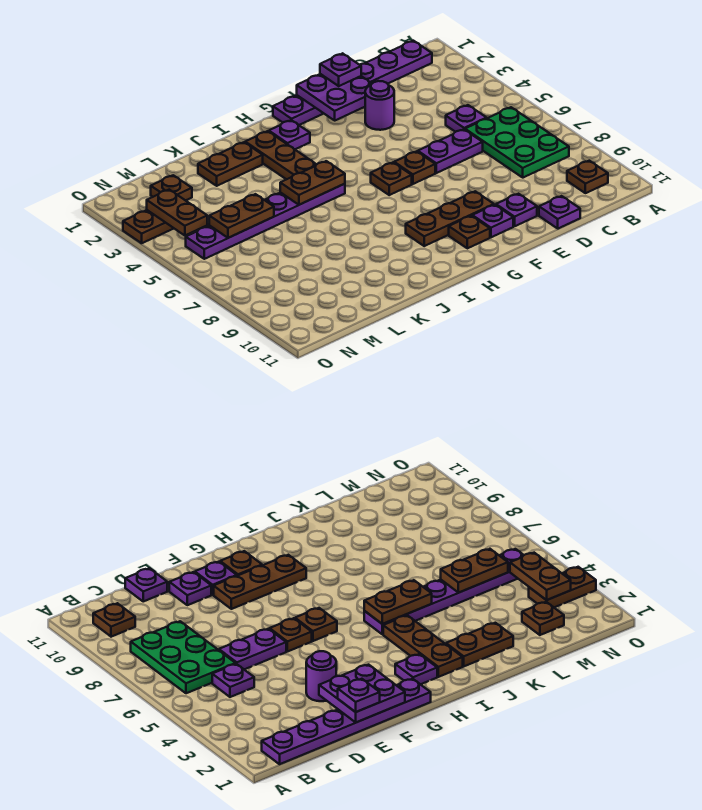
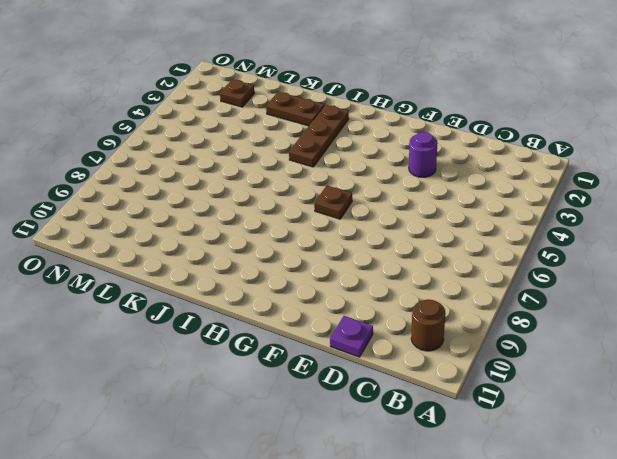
brown round brick B10 level 1 -> brown plate B10 level 1
none -> purple plate B1:G1 level 1
none -> green plate B6:C8 level 1
none -> purple plate C5 level 1

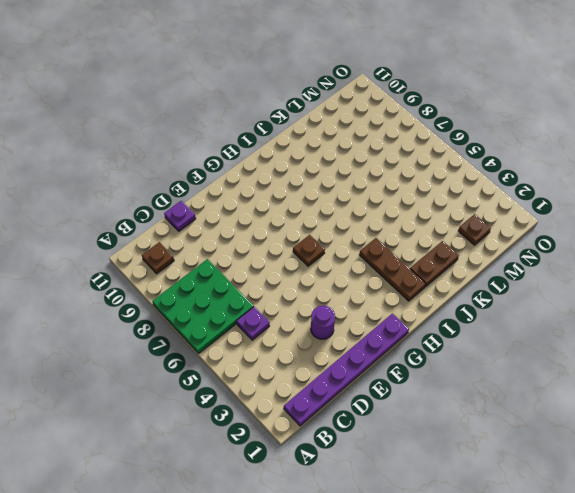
green plate A6:C8 level 1 -> green plate B6:C8 level 1
none -> purple plate D6:E6 level 1
none -> purple plate E10 level 1
none -> brown plate F6 level 1

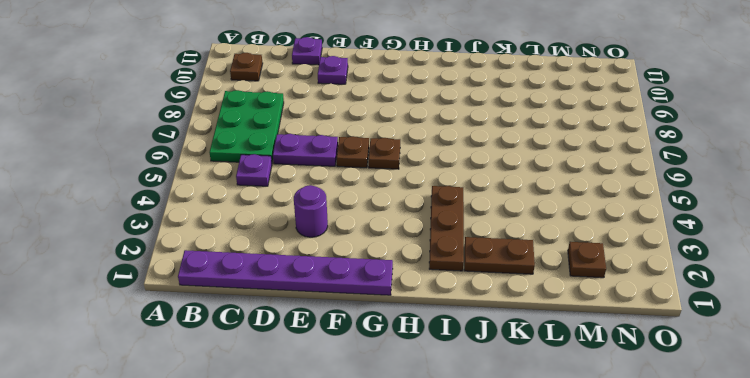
none -> brown plate F9:H9 level 1
none -> purple plate F10 level 1
none -> brown plate G10 level 1

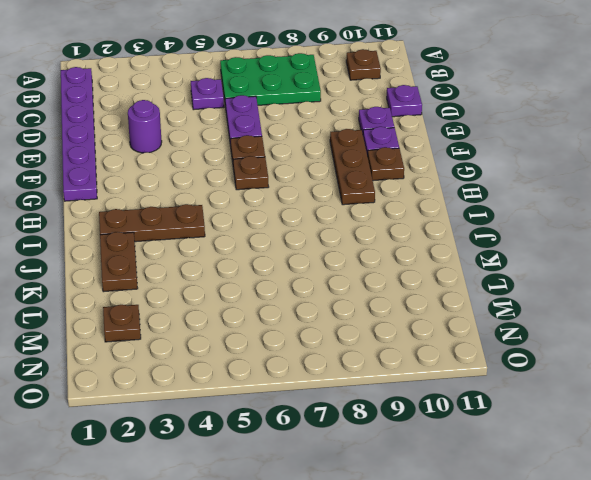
none -> purple plate H2 level 1
none -> purple plate I5:N5 level 1
none -> brown plate N3:O3 level 1

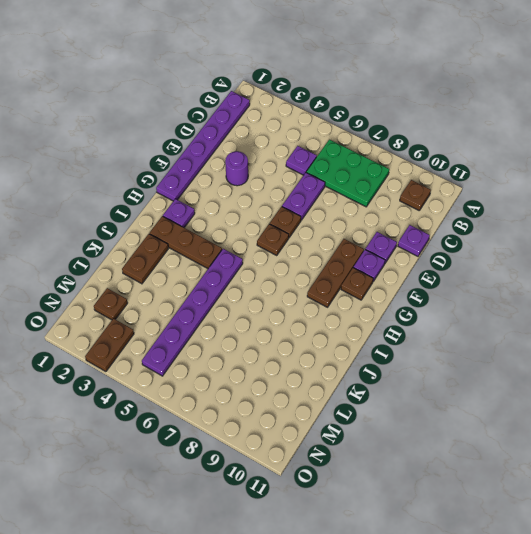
none -> purple plate E1:F2 level 2
none -> brown plate I5:J5 level 2
none -> brown plate L5:M5 level 2

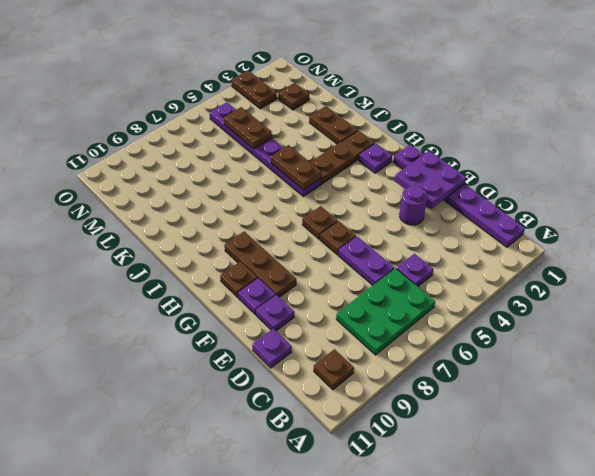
none -> brown plate N3:N4 level 2
none -> purple plate E1 level 3

